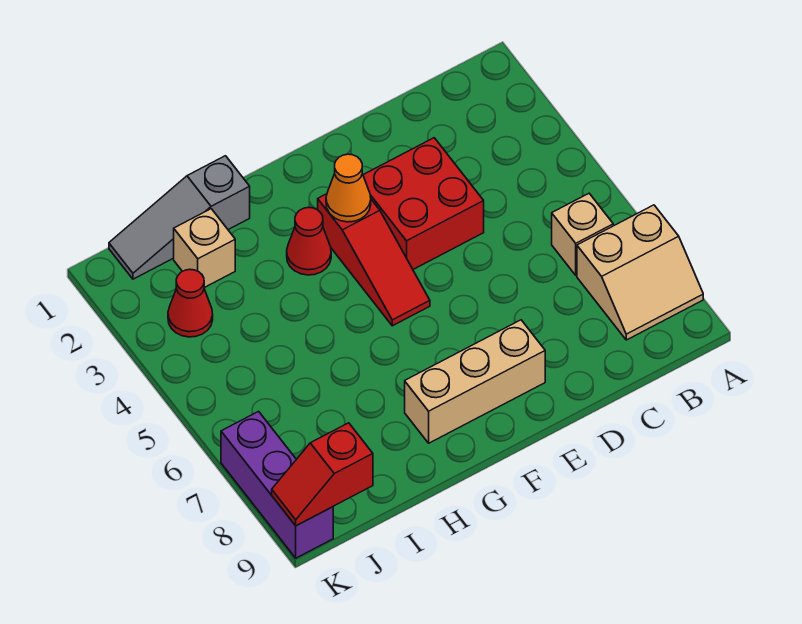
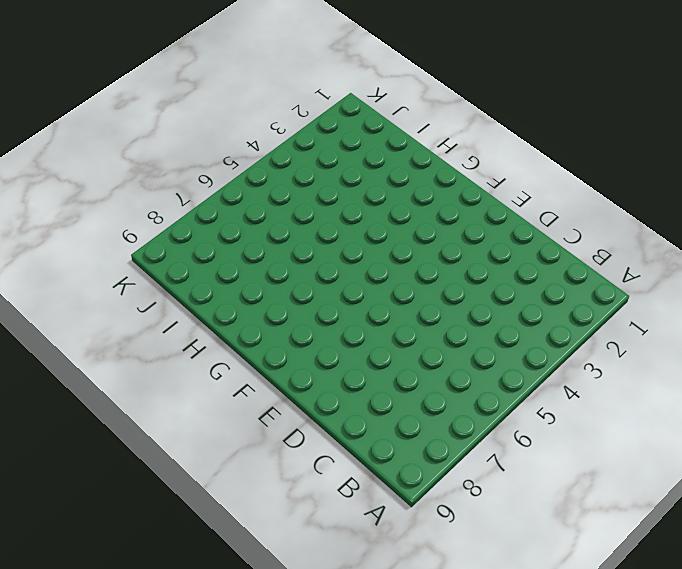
none -> tan slope A7:B8 level 1 top 7
none -> tan brick B6 level 1
none -> red brick D3:E4 level 1

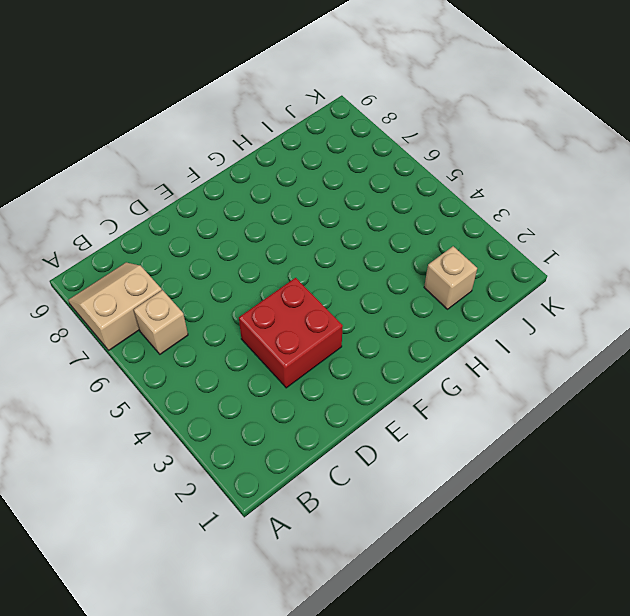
none -> tan brick E8:G8 level 1
none -> red slope F3:F5 level 1 top 3
none -> red cone G3 level 1

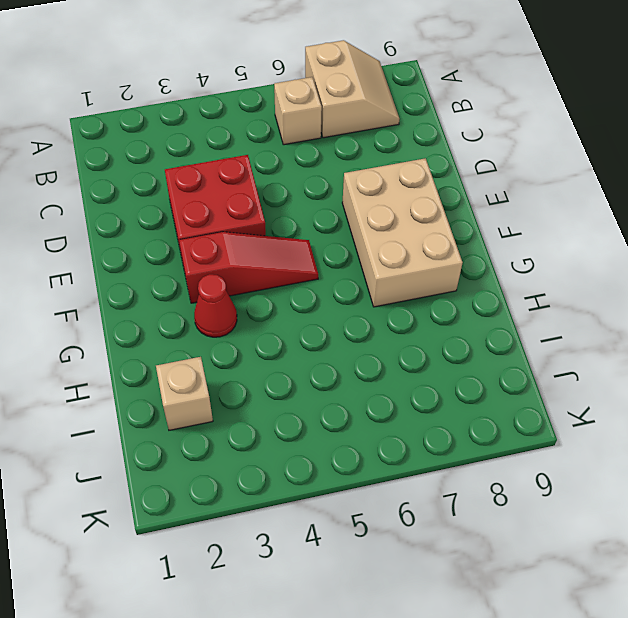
tan brick E7:G8 level 1 -> tan brick E8:G8 level 1
none -> grey slope H1:J1 level 1 top H
none -> red cone J3 level 1
none -> purple brick K7:K9 level 1

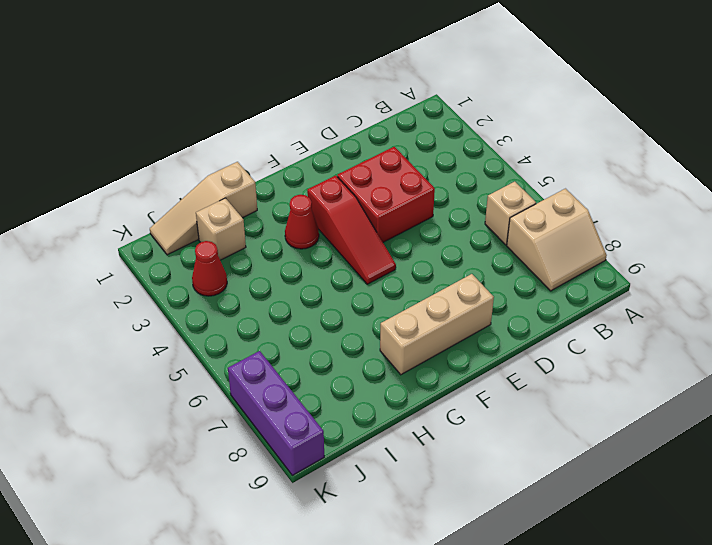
tan slope H1:J1 level 1 top H -> grey slope H1:J1 level 1 top H
none -> orange cone F3 level 2
none -> red slope J9:K9 level 2 top J

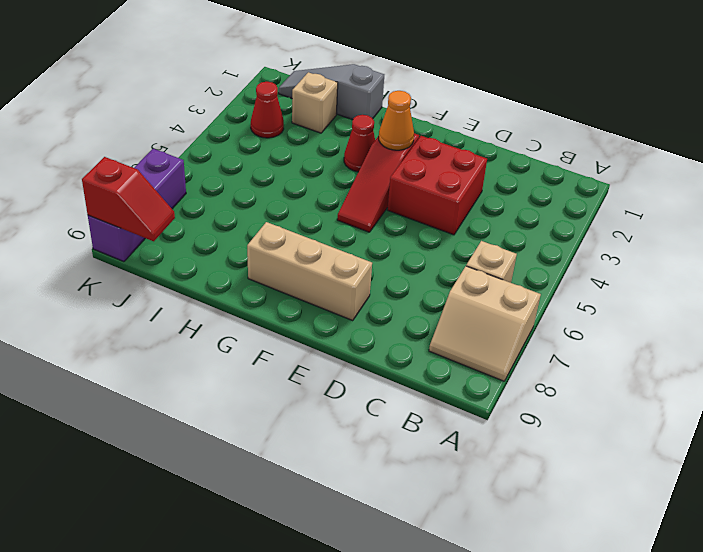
red slope J9:K9 level 2 top K -> red slope J9:K9 level 2 top J

